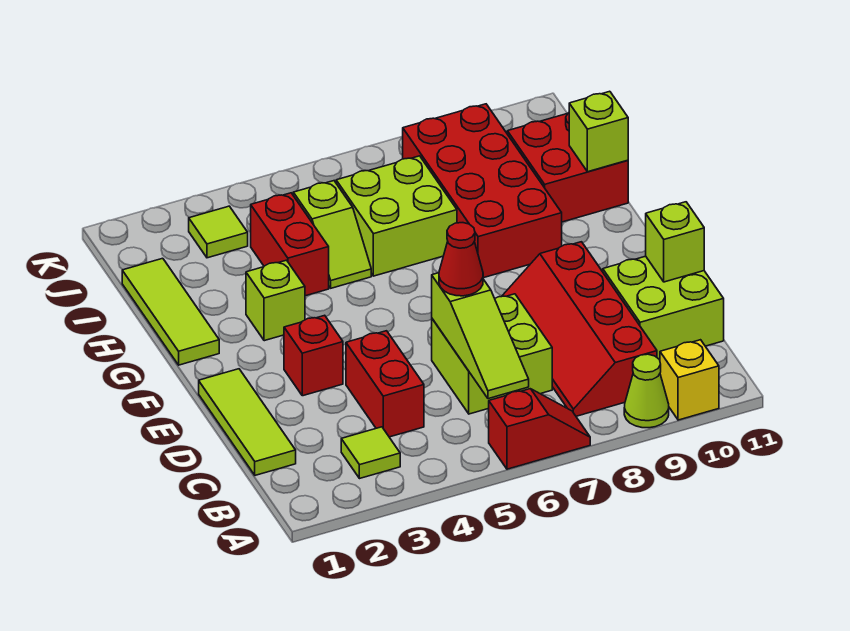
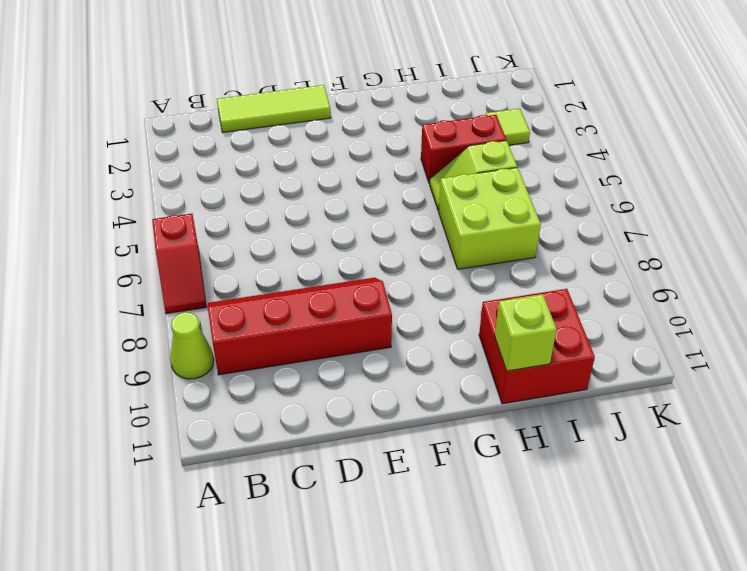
none -> yellow brick A10 level 1
none -> lime tile B3 level 1
none -> red brick C4:D4 level 1

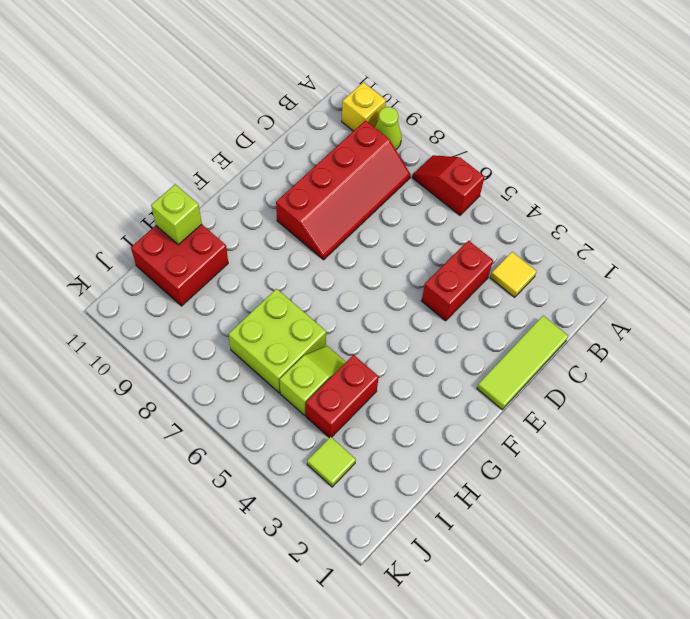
yellow tile B3 level 1 -> lime tile B3 level 1
none -> lime brick C6:D7 level 1
none -> lime brick C10:D11 level 1
none -> red brick E3 level 1

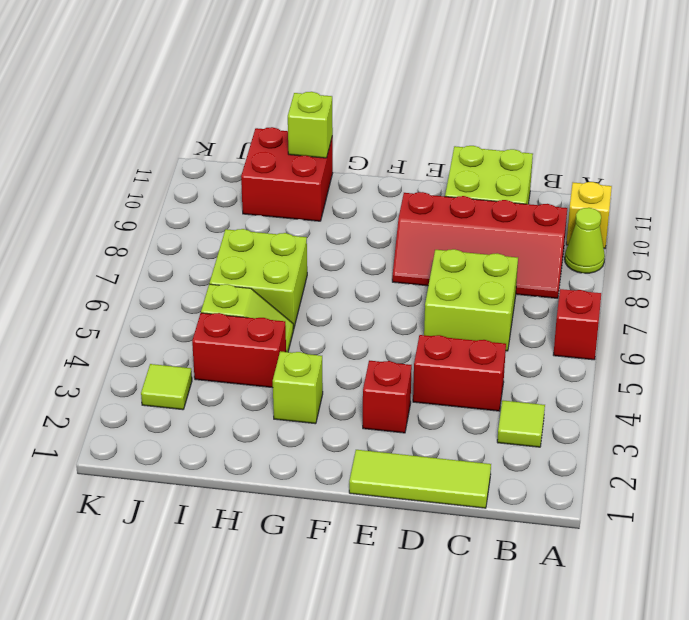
none -> lime tile G1:I1 level 1
none -> red brick G8:J9 level 1
none -> lime slope B6:D6 level 2 top D

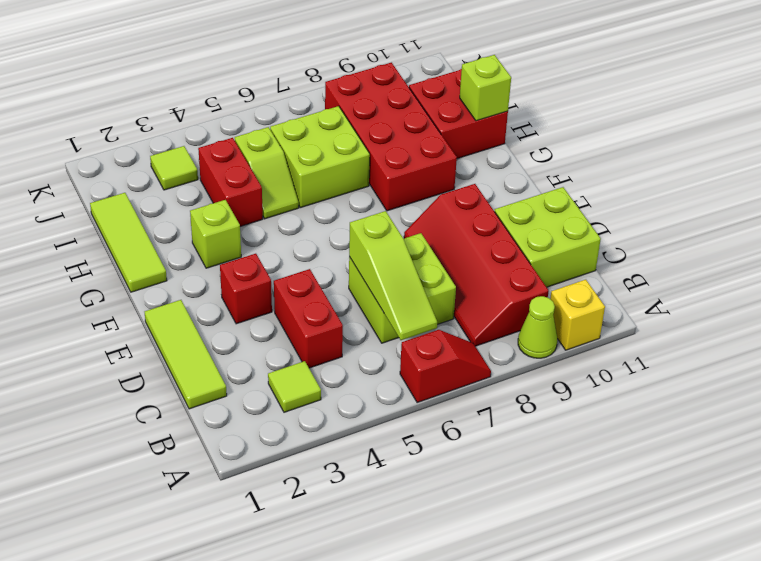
none -> lime brick D11 level 2
none -> red cone D6 level 3

